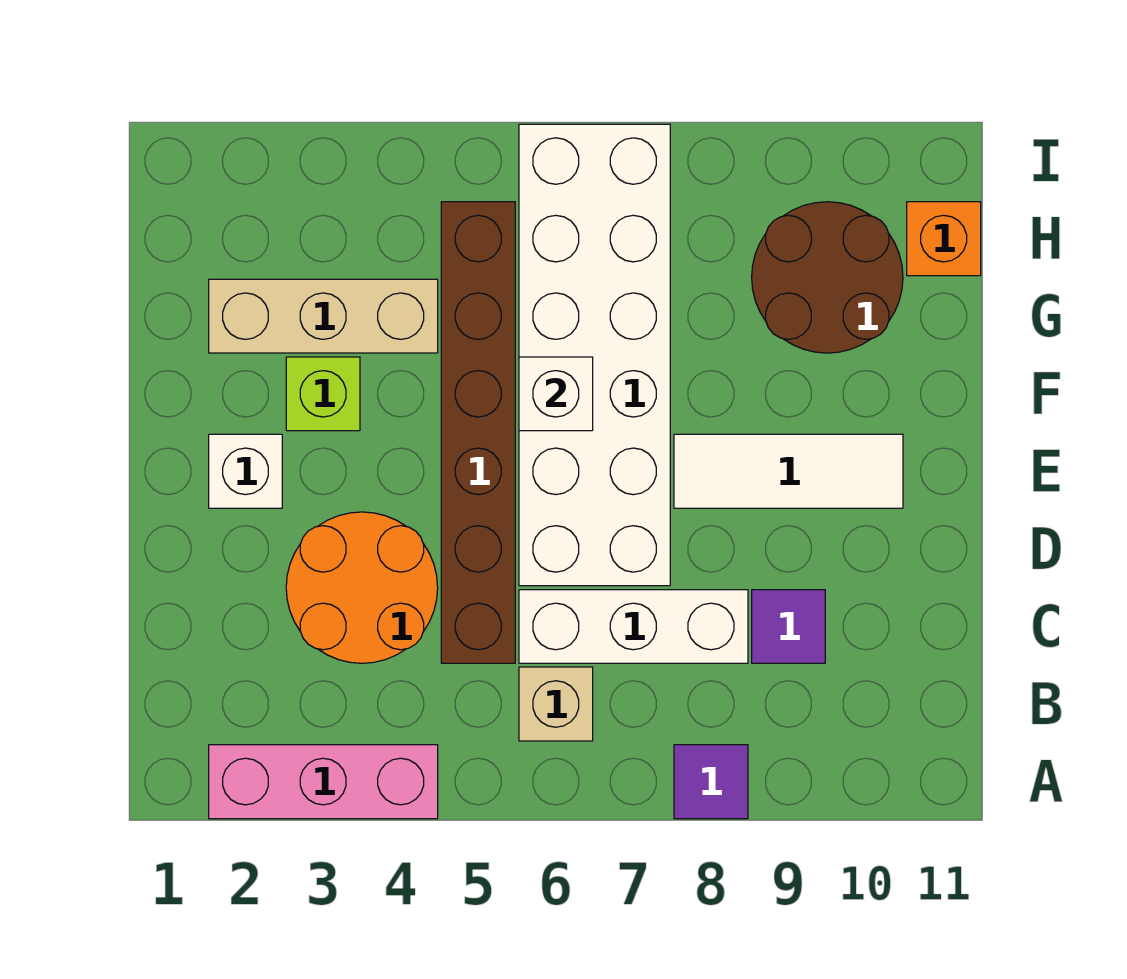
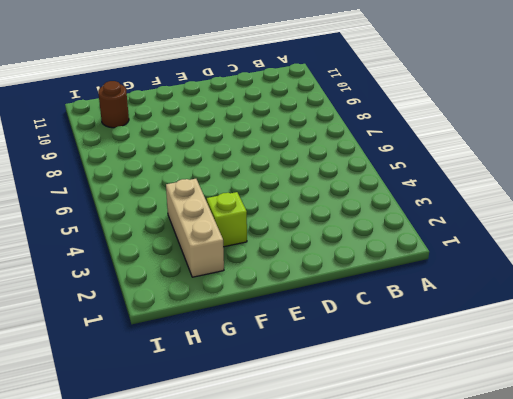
brown round brick H10 level 1 -> brown round brick G9:H10 level 1
none -> pink brick A2:A4 level 1
none -> purple tile A8 level 1
none -> tan brick B6 level 1

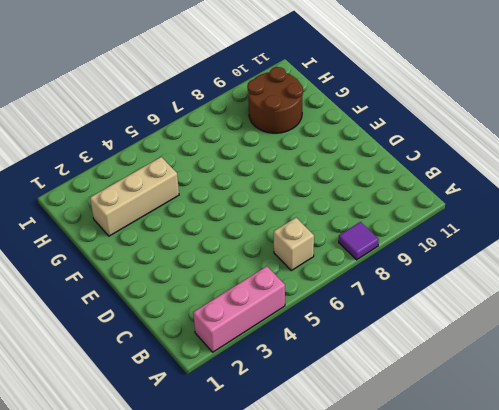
none -> orange round brick C3:D4 level 1
none -> brown brick C5:H5 level 1
none -> white brick C6:C8 level 1

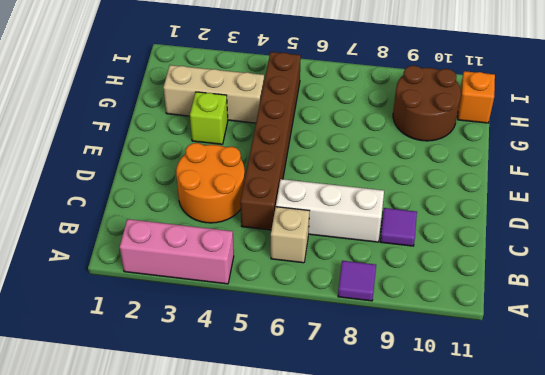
none -> white brick D6:I7 level 1
none -> white brick E2 level 1
none -> white tile E8:E10 level 1

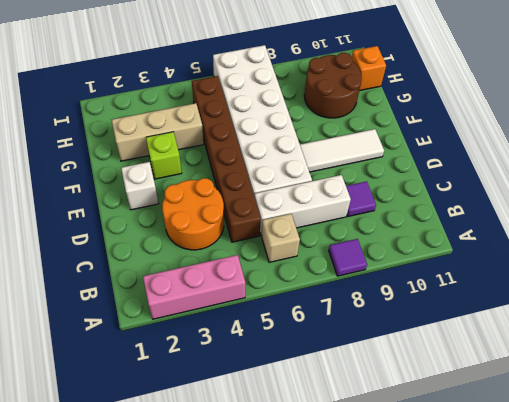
none -> white brick F6 level 2

